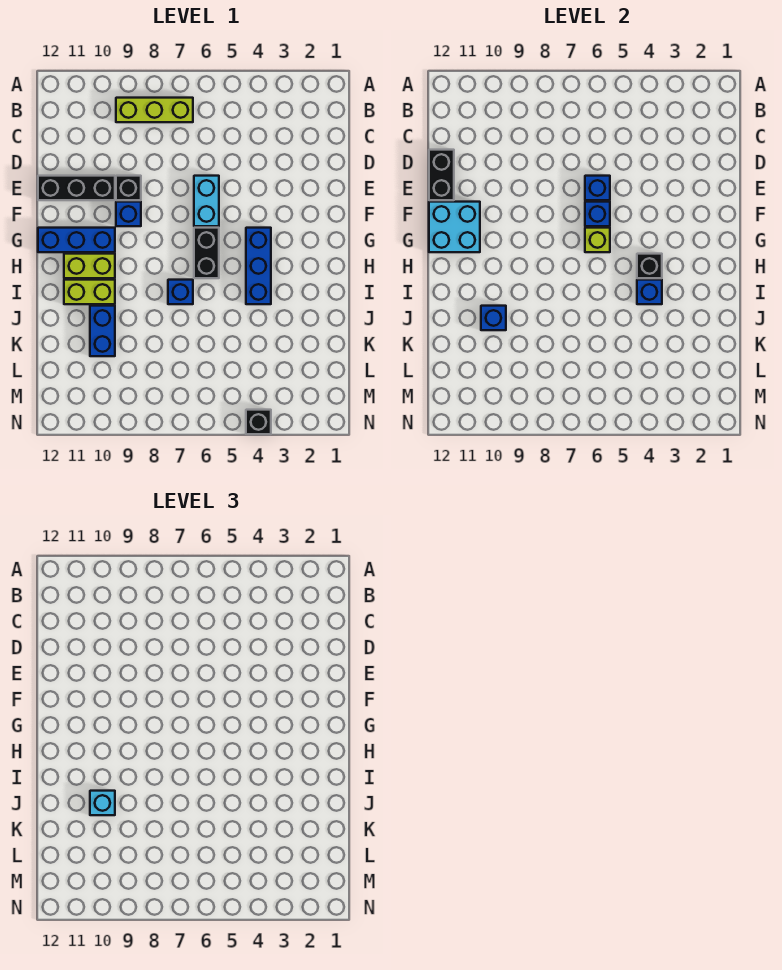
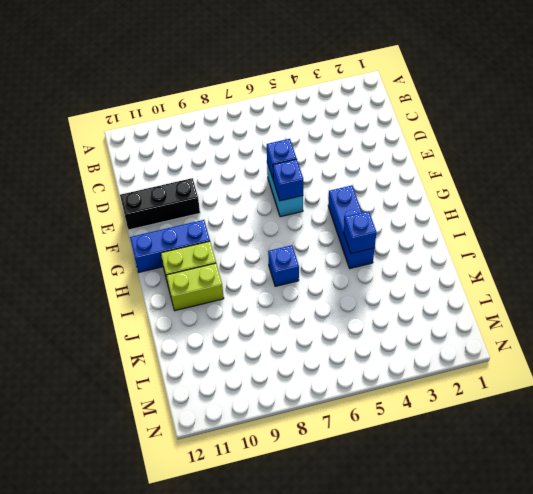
none -> lime brick B7:B9 level 1
none -> black brick E9 level 1
none -> blue brick F9 level 1

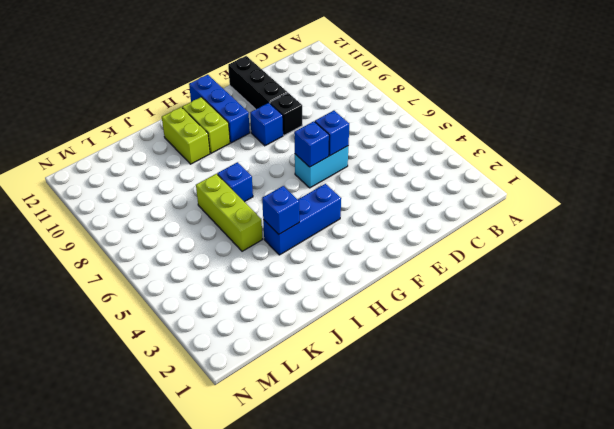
lime brick J5:J7 level 1 -> lime brick B7:B9 level 1
none -> black brick G6:H6 level 1
none -> blue brick J10:K10 level 1
none -> black brick N4 level 1

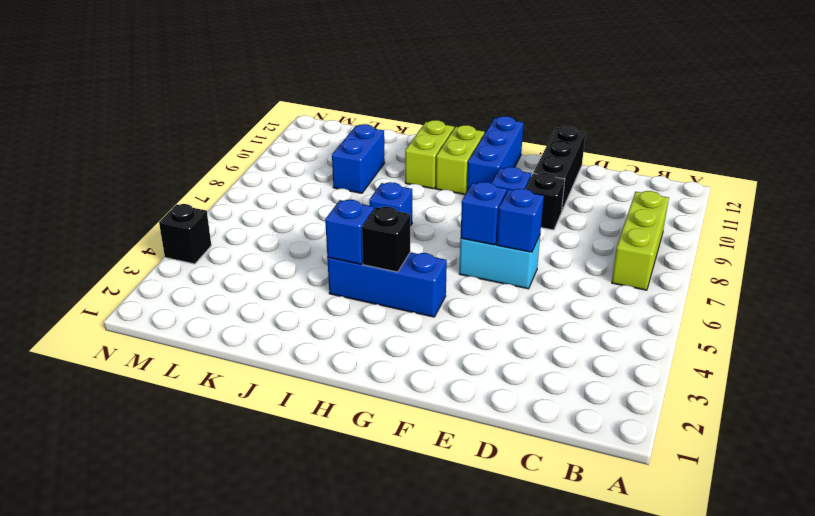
blue brick K9:K10 level 1 -> blue brick J10:K10 level 1
none -> black brick G6:H6 level 1
none -> black brick D12:E12 level 2
none -> cyan brick F11:G12 level 2

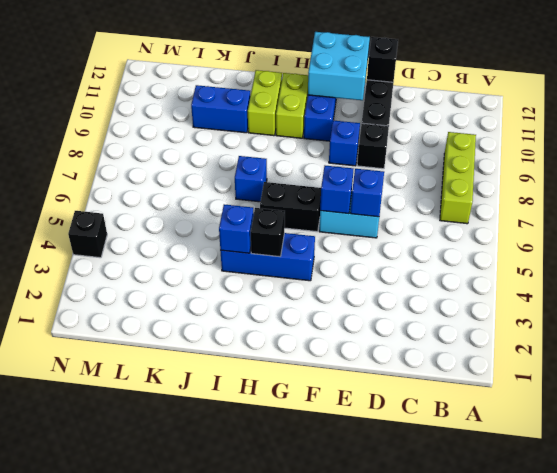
black brick E12 level 2 -> black brick D12:E12 level 2
none -> lime brick G6 level 2
none -> blue brick J10 level 2
none -> cyan brick J10 level 3

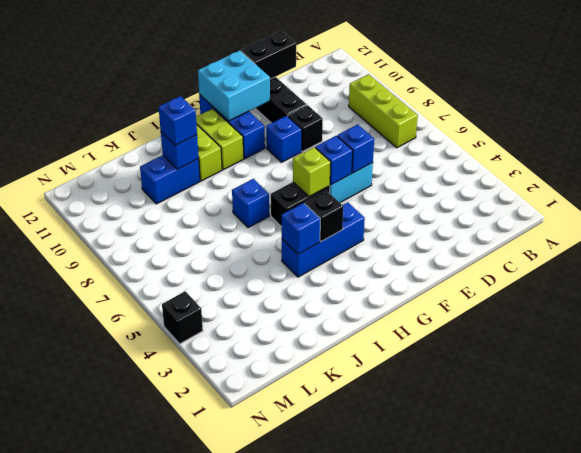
blue brick J10 level 3 -> cyan brick J10 level 3

